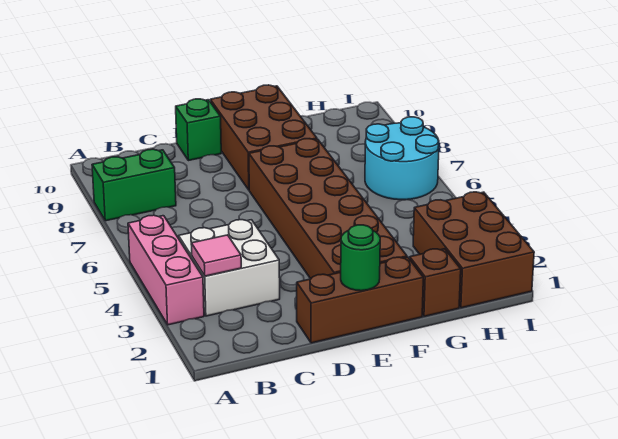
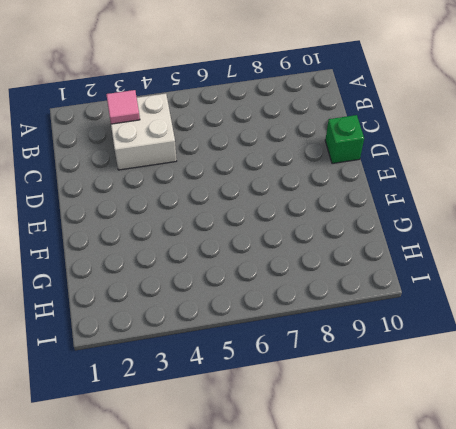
none -> pink brick A3:A5 level 1
none -> green brick A8:B8 level 1
none -> brown brick D1:F1 level 1

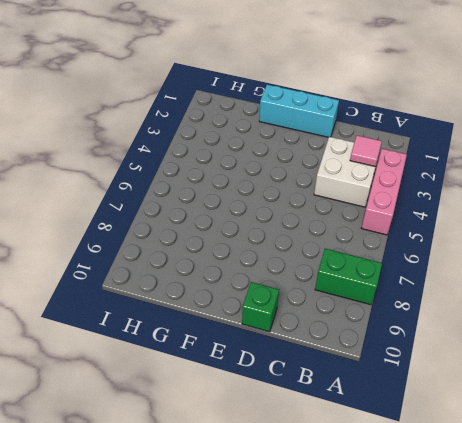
cyan brick D1:F1 level 1 -> brown brick D1:F1 level 1
none -> brown brick E2:F7 level 1
none -> brown brick E8:F10 level 1
none -> brown brick G1 level 1

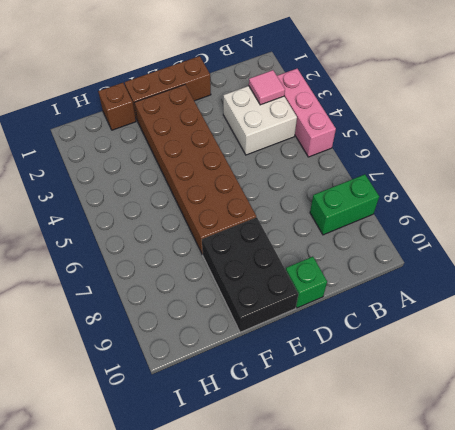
black brick E8:F10 level 1 -> brown brick E8:F10 level 1
none -> brown brick H1:I3 level 1
none -> cyan round brick H6:I7 level 1
none -> green round brick E1 level 2

